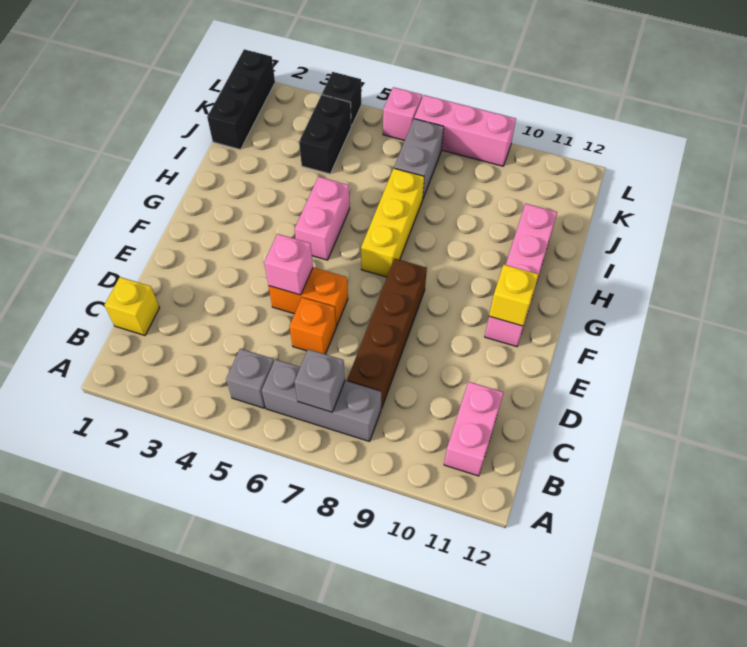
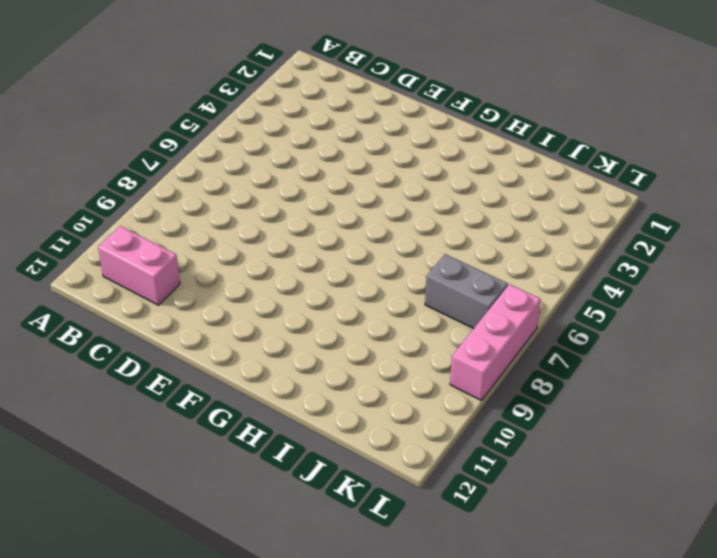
none -> grey brick B5 level 1
none -> grey brick B6:B8 level 1
none -> yellow brick C1 level 1

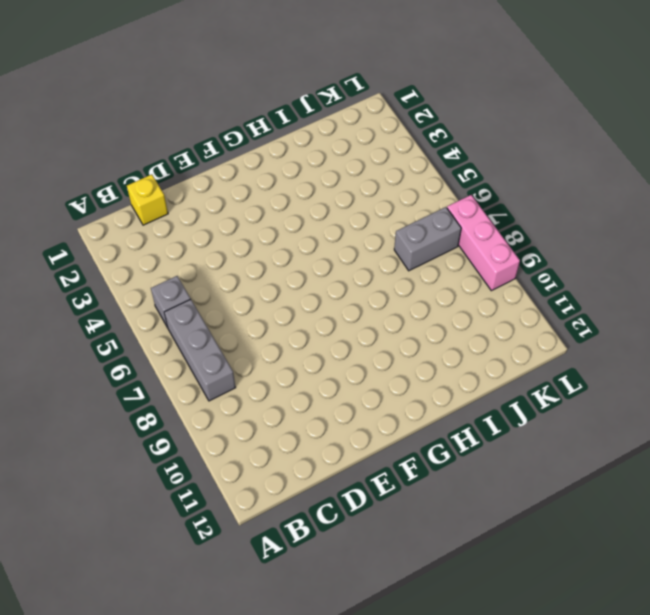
none -> pink brick B11:C11 level 1
none -> brown brick C8:F8 level 1
none -> orange brick D6 level 1

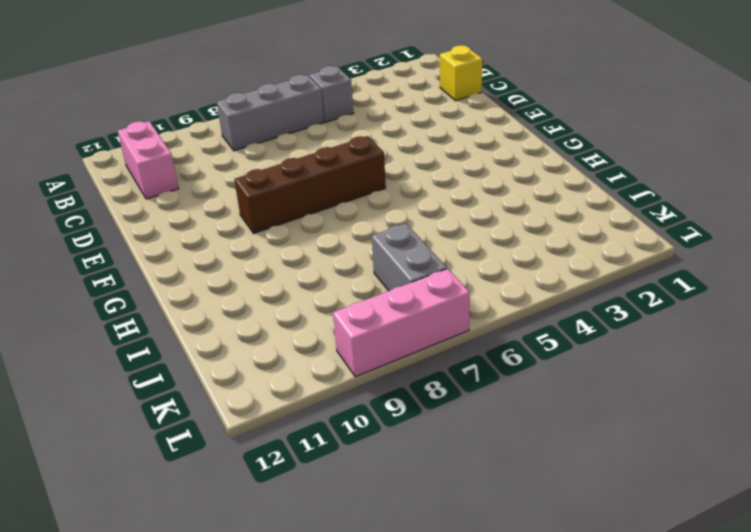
brown brick F6:F9 level 1 -> brown brick C8:F8 level 1
none -> orange brick D6 level 1
none -> orange brick E5:E6 level 1
none -> pink brick F11:I11 level 1

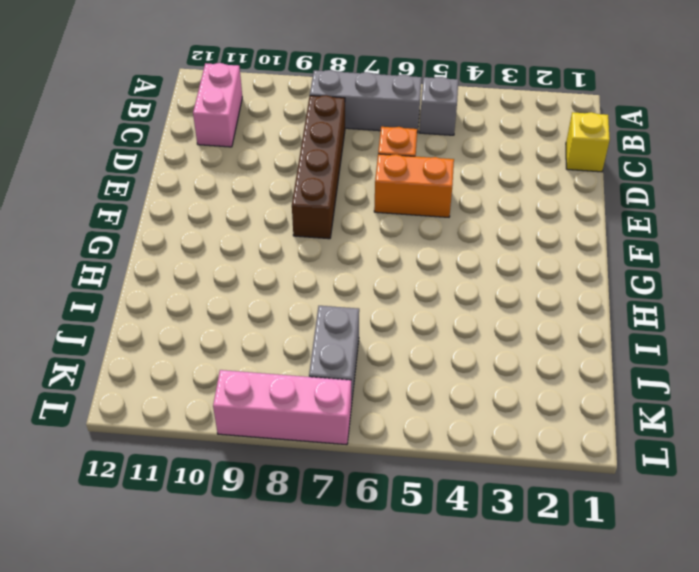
none -> pink brick F11:I11 level 1
none -> pink brick G5:H5 level 1
none -> yellow brick G7:I7 level 1

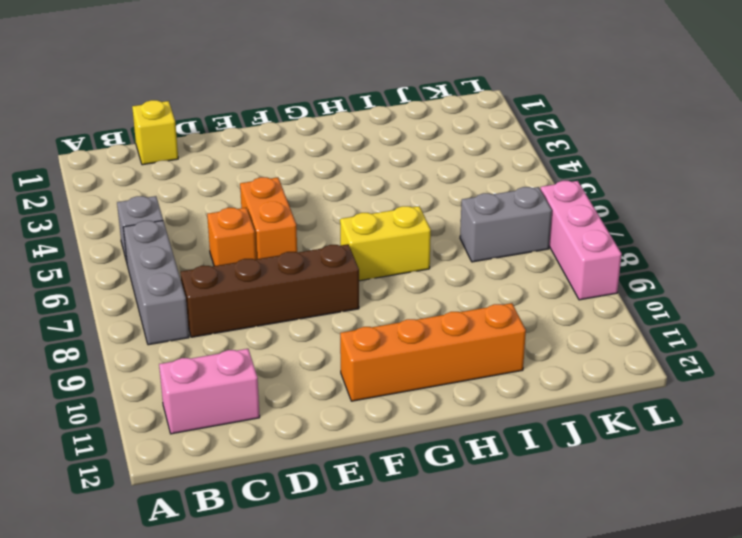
orange brick F11:I11 level 1 -> pink brick F11:I11 level 1
yellow brick G7:H7 level 1 -> yellow brick G7:I7 level 1
none -> pink brick G5:H5 level 1
none -> black brick J1:L1 level 1
none -> black brick J4:K4 level 1

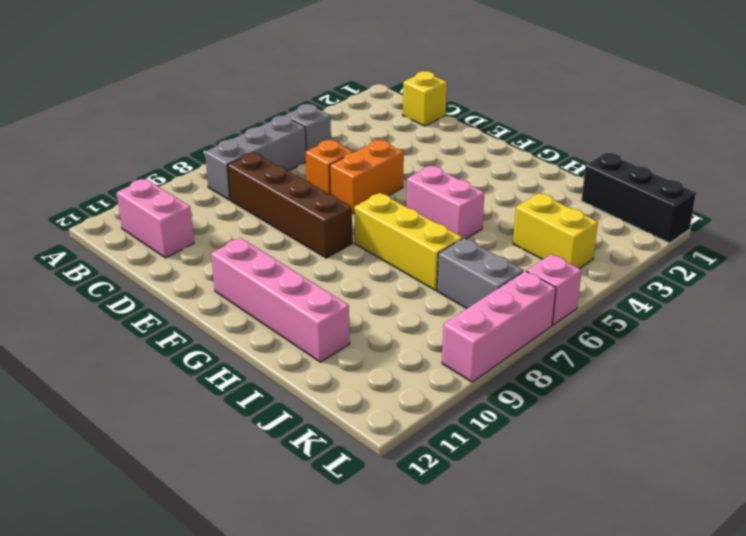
yellow brick J4:K4 level 1 -> black brick J4:K4 level 1
none -> black brick L4 level 1
none -> grey brick B7 level 2
none -> pink brick E5 level 2

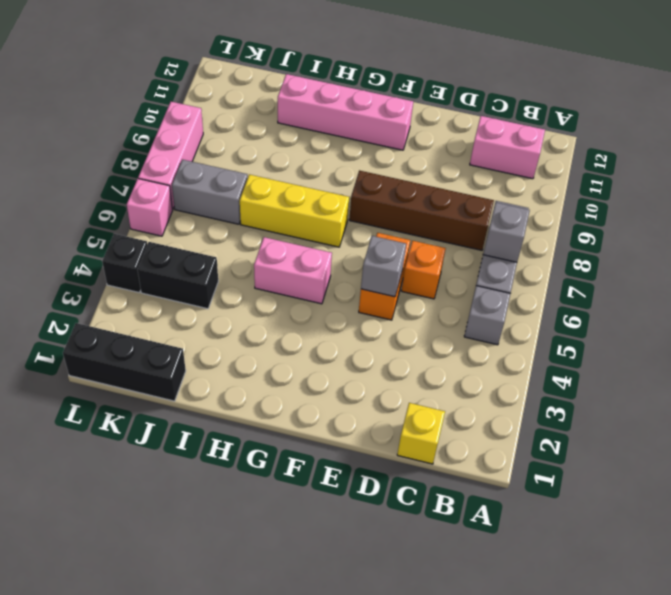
grey brick E5 level 2 -> pink brick E5 level 2
none -> yellow brick F11 level 2

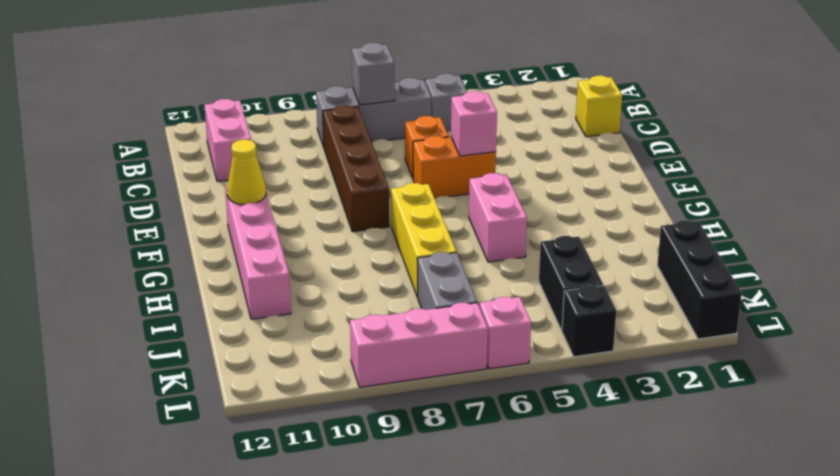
yellow cone F11 level 2 -> yellow brick F11 level 2

